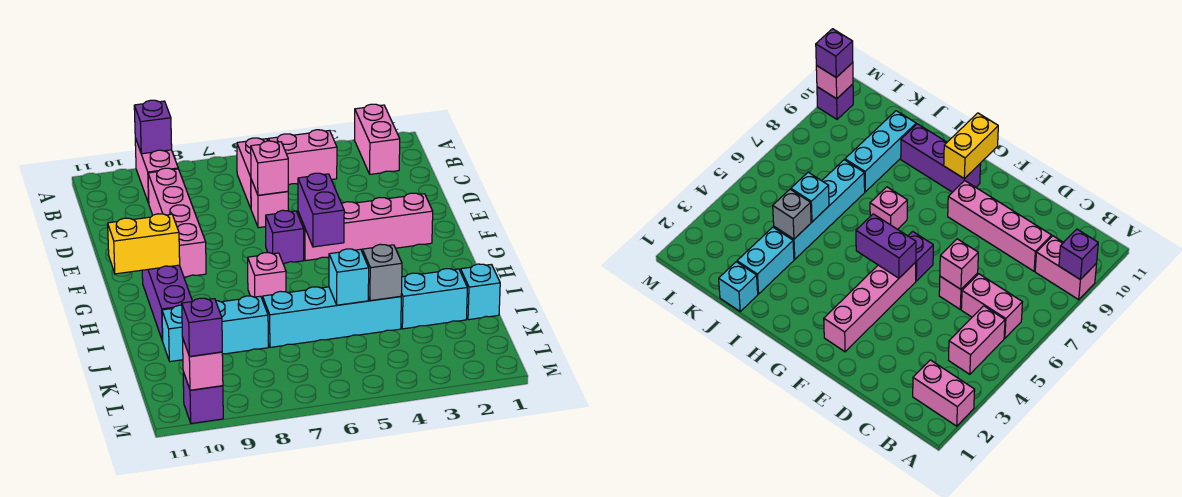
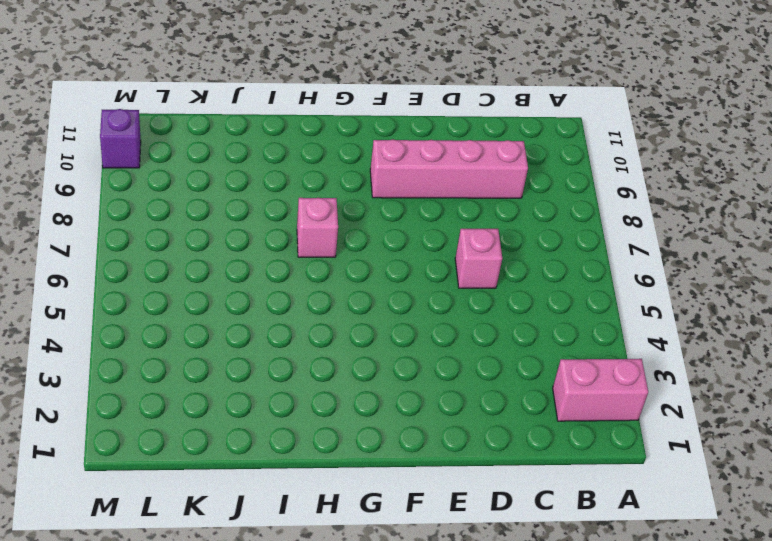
none -> pink brick A9:B9 level 1
none -> pink brick B4:B5 level 1
none -> pink brick B6:C6 level 1

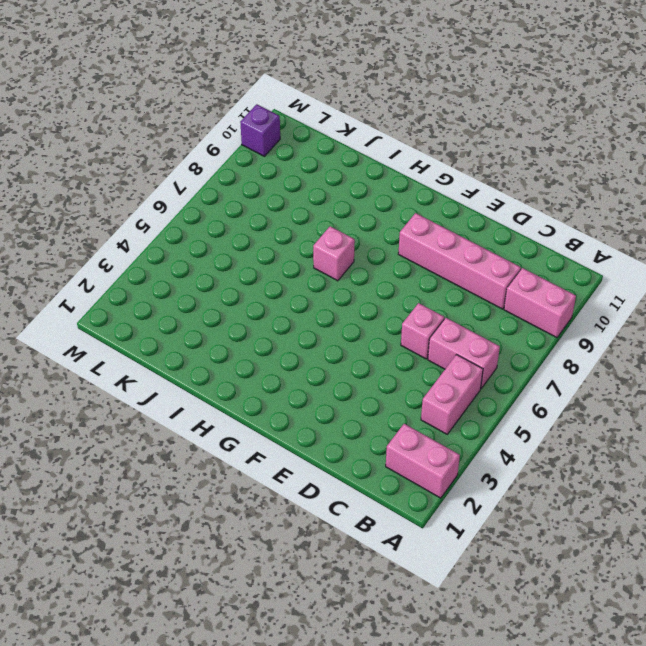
none -> pink brick F2:F5 level 1
none -> purple brick F6 level 1
none -> purple brick G10:I10 level 1

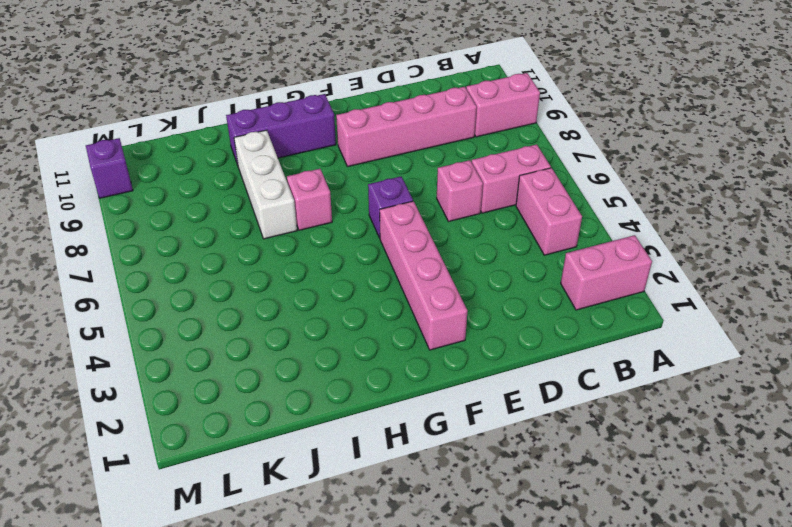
white brick I7:I9 level 1 -> none
none -> cyan brick J1 level 1
none -> cyan brick J2:J3 level 1
none -> cyan brick J4:J7 level 1

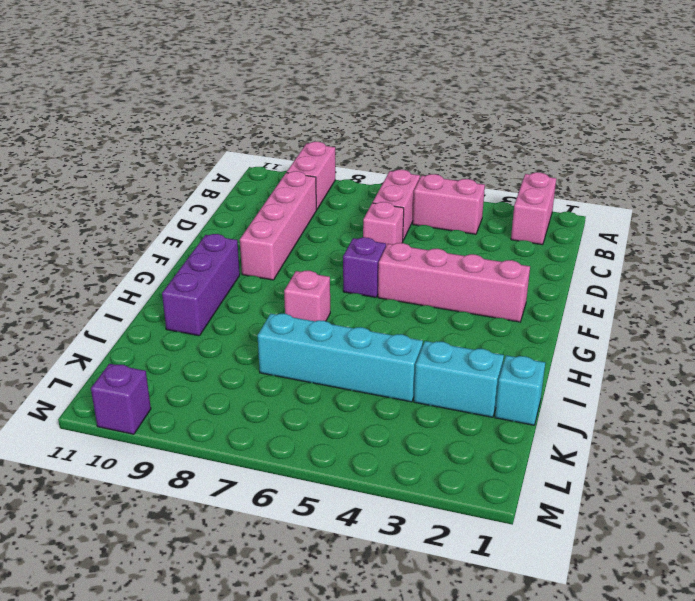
none -> cyan brick J8:J10 level 1
none -> purple brick A9 level 2
none -> pink brick D6 level 2

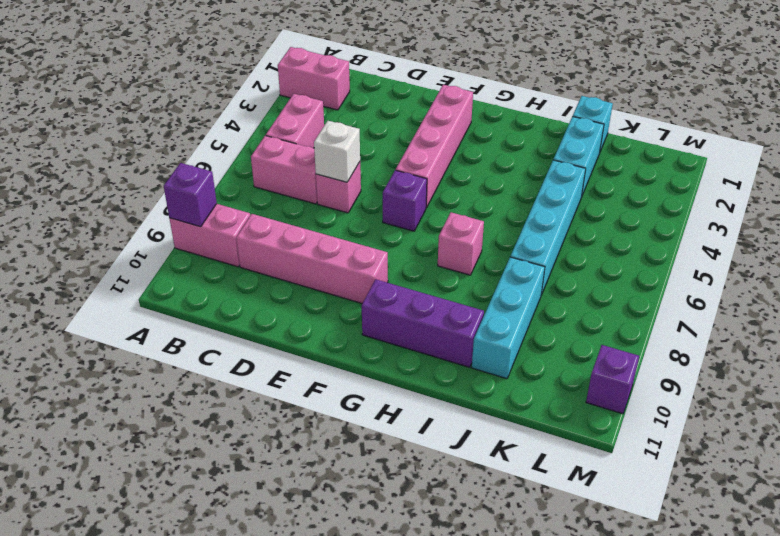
white brick D6 level 2 -> pink brick D6 level 2
none -> purple brick F5:G5 level 2
none -> yellow brick G10:G11 level 2
none -> grey brick J4 level 2

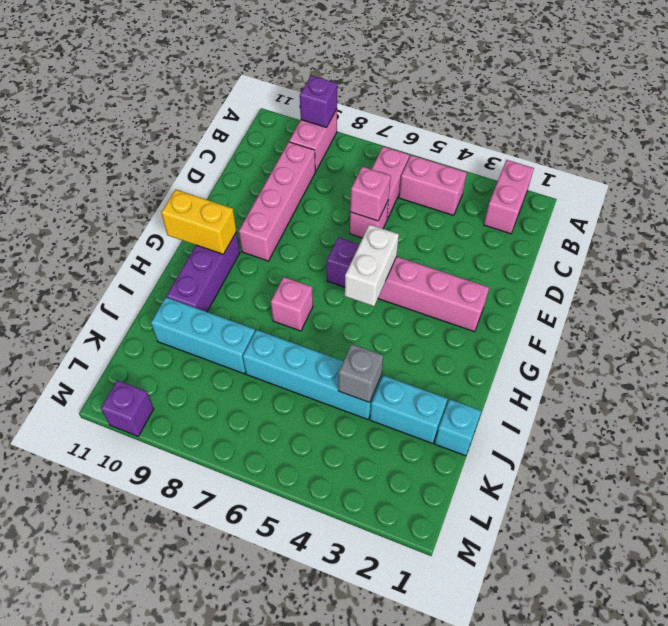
white brick F5:G5 level 2 -> purple brick F5:G5 level 2
none -> cyan brick J5 level 2
none -> pink brick M10 level 2
none -> purple brick M10 level 3

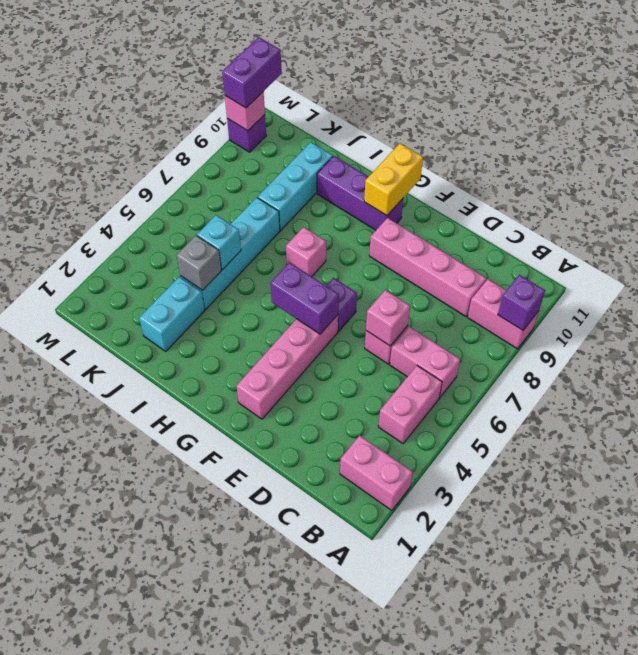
purple brick M10:M11 level 3 -> purple brick M10 level 3
none -> cyan brick J1 level 1

